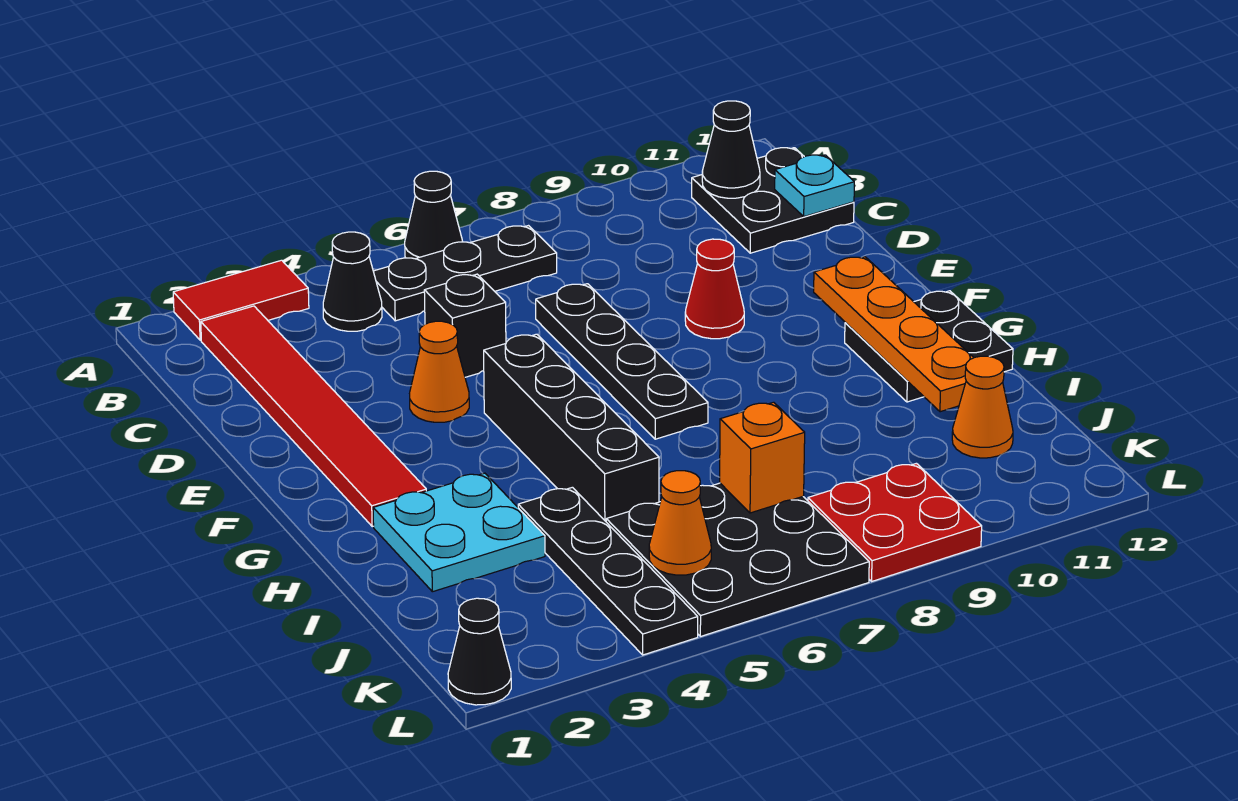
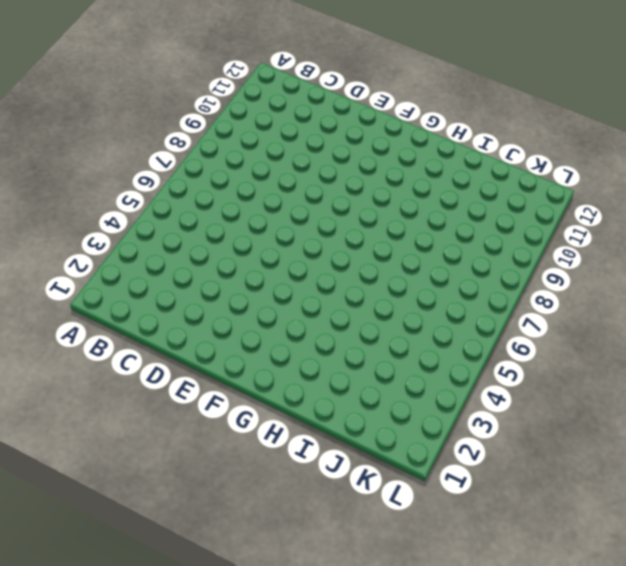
none -> red tile A2:A3 level 1
none -> black cone A6 level 1
none -> red tile B2:G2 level 1

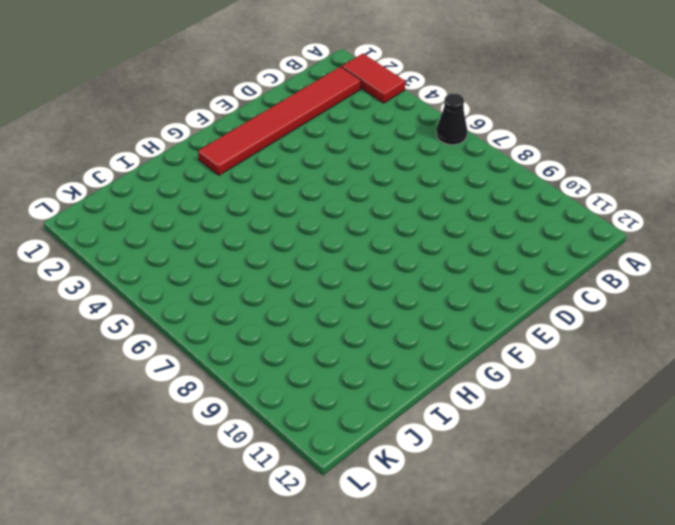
none -> black cone B4 level 1
none -> black plate B5:B7 level 1
none -> black plate B11:C12 level 1

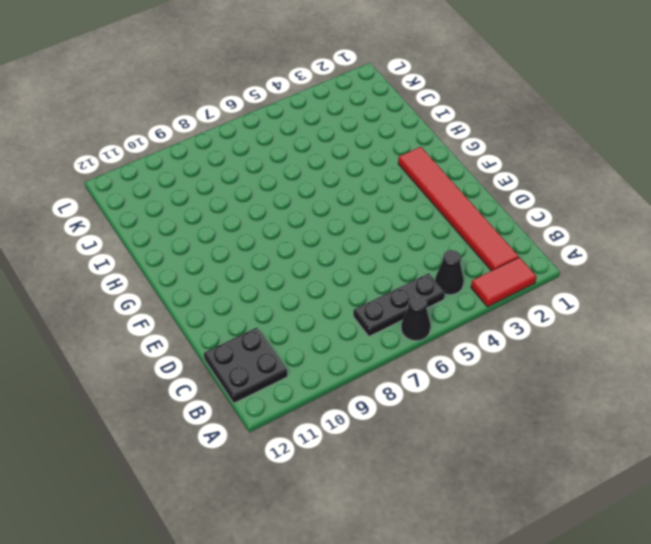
none -> black brick D5 level 1
none -> black plate D7:G7 level 1
none -> orange cone E4 level 1

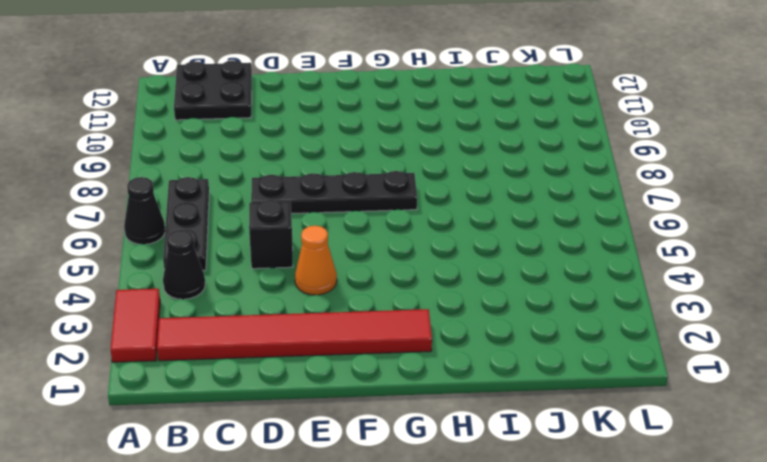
none -> red cone E9 level 1
none -> black brick F5:I5 level 1
none -> black plate G11:H12 level 1

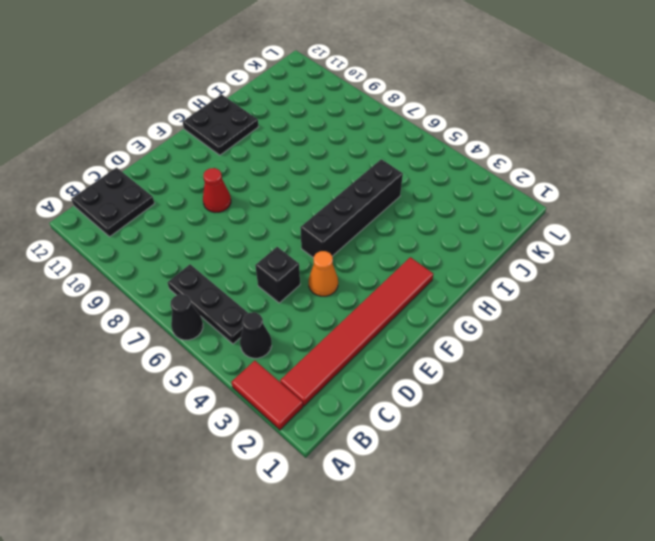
none -> black plate D7:G7 level 1
none -> cyan plate H2:I3 level 1
none -> black plate I4:L4 level 1

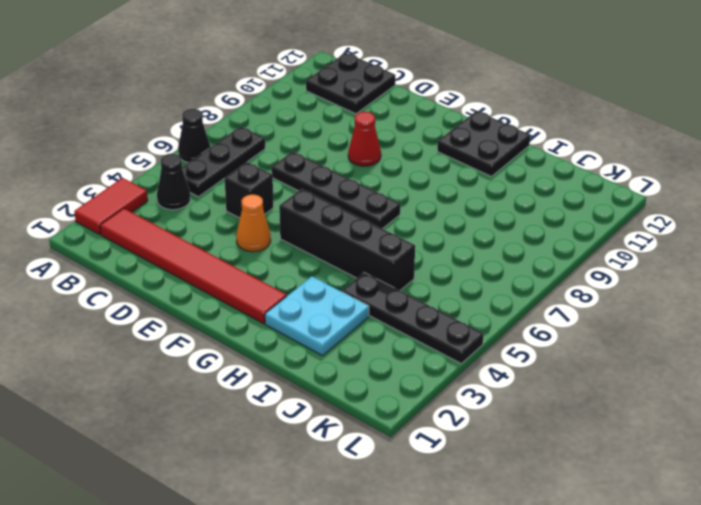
none -> black plate J5:L7 level 1
none -> orange cone J11 level 1
none -> red plate K8:L9 level 1

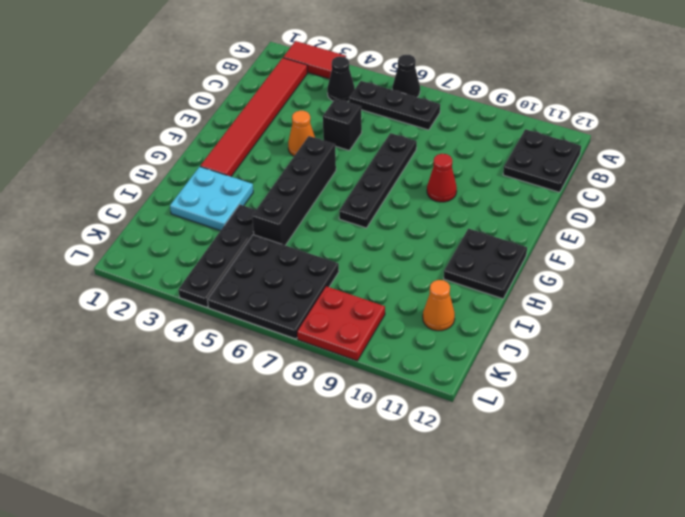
none -> black cone L1 level 1
none -> black cone B11 level 2
none -> cyan plate C12 level 2

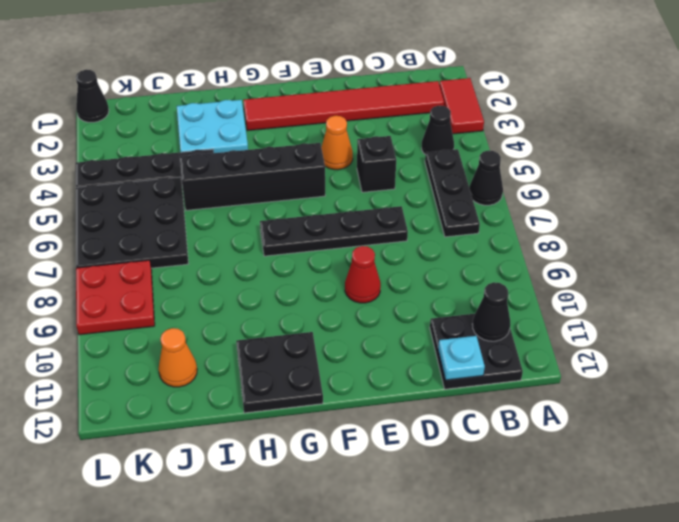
none -> orange plate F11:I11 level 2
none -> orange brick J7 level 2
none -> orange cone K5 level 2

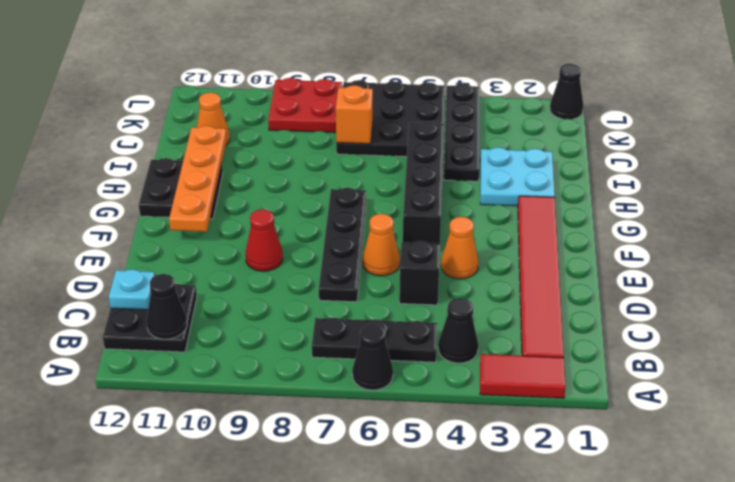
orange cone E6 level 1 -> orange cone K5 level 2

